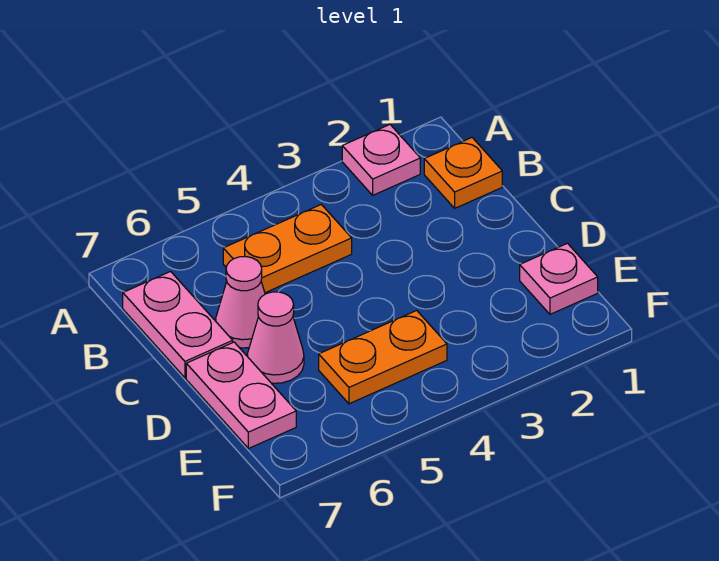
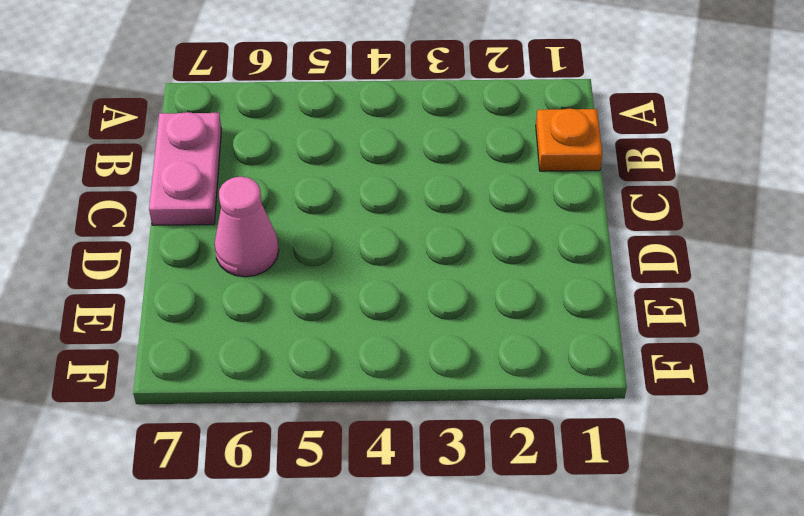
none -> pink plate A2 level 1
none -> orange plate B4:B5 level 1

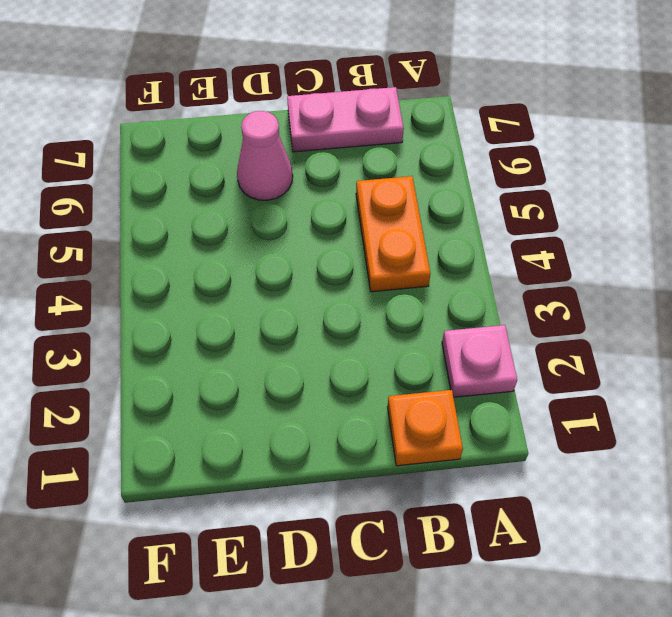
none -> pink cone C6 level 1
none -> pink plate D7:E7 level 1

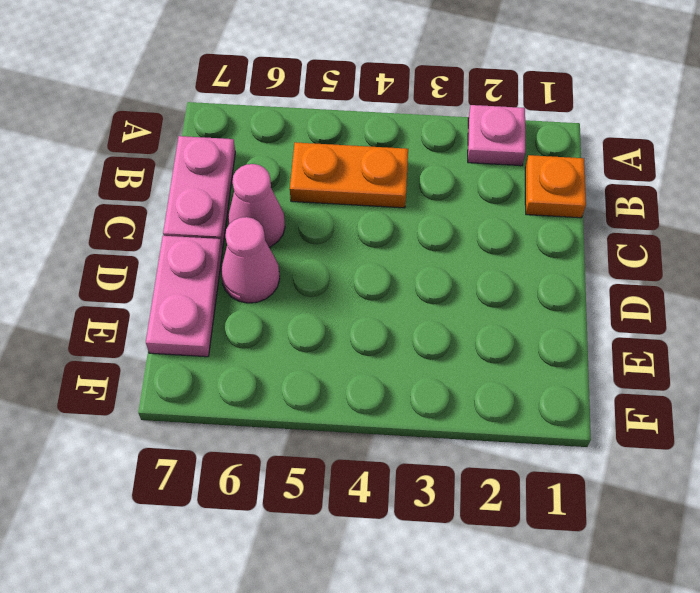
none -> pink plate E1 level 1
none -> orange plate E4:E5 level 1

